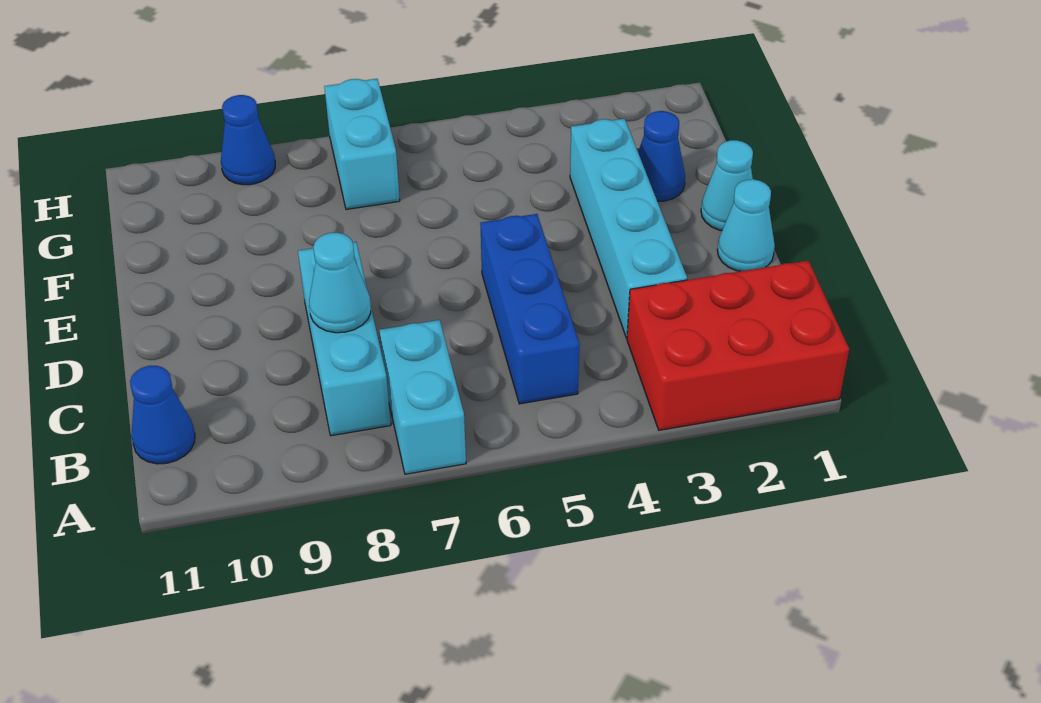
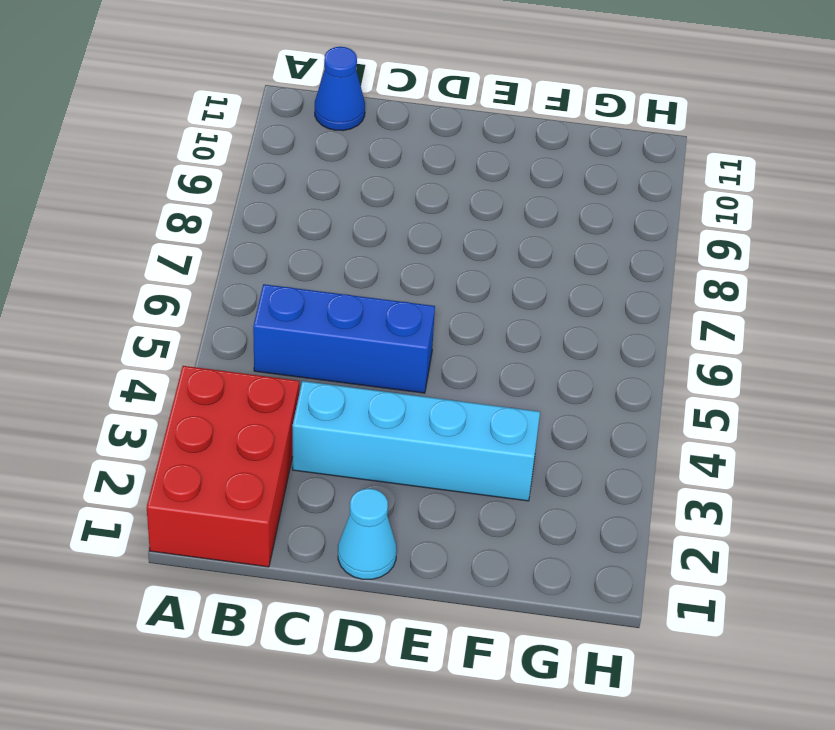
none -> cyan brick A7:B7 level 1
none -> cyan brick B8:D8 level 1
none -> cyan cone E1 level 1

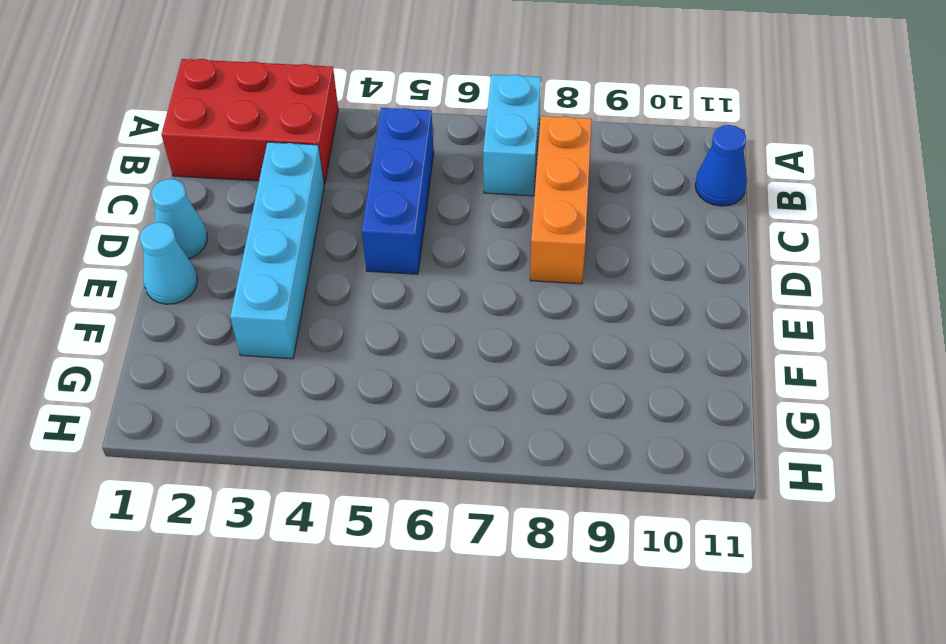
orange brick B8:D8 level 1 -> cyan brick B8:D8 level 1
none -> blue cone F2 level 1
none -> cyan brick G7:H7 level 1
none -> blue cone H9 level 1

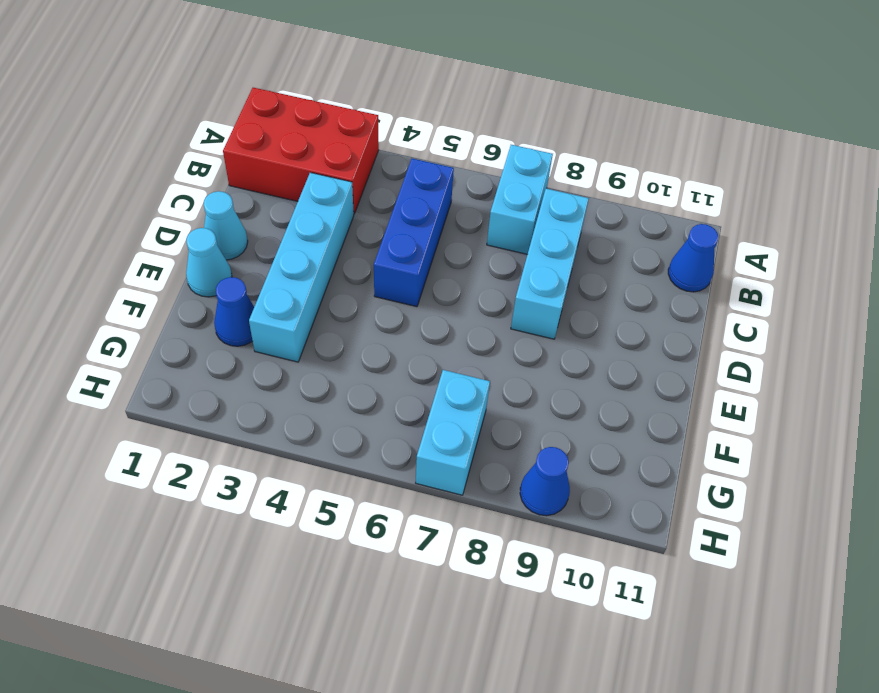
none -> cyan cone C8 level 2

